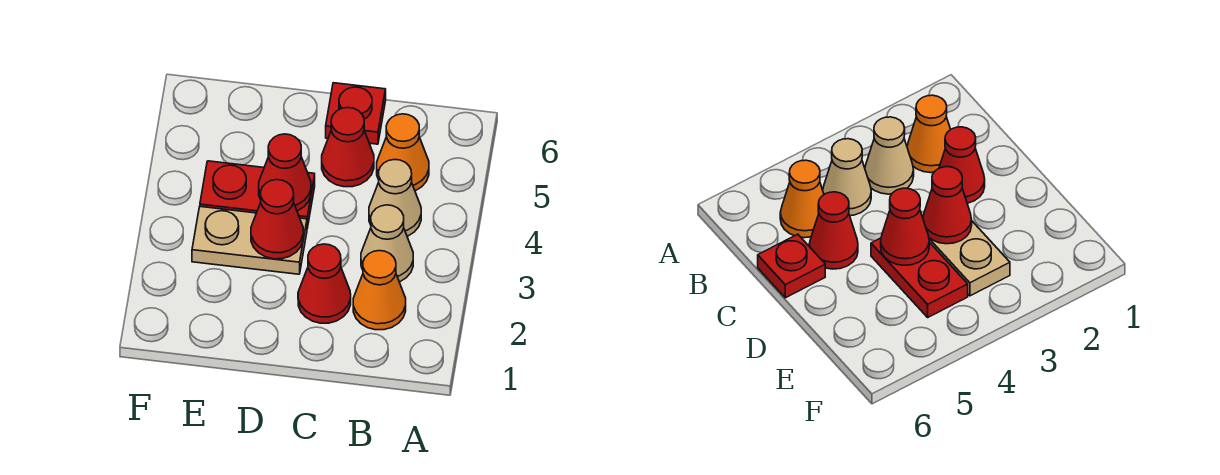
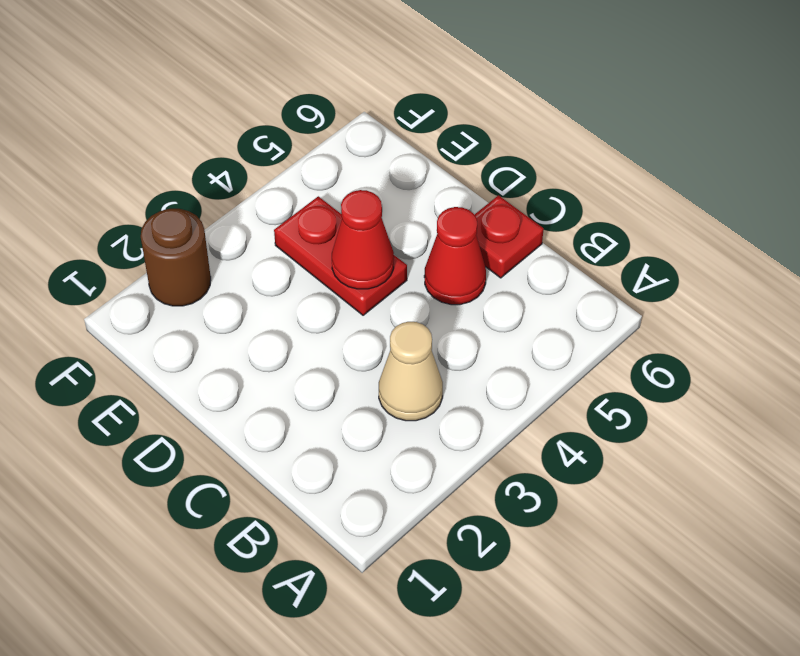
brown round brick F2 level 1 -> none
none -> orange cone B2 level 1
none -> tan cone B4 level 1

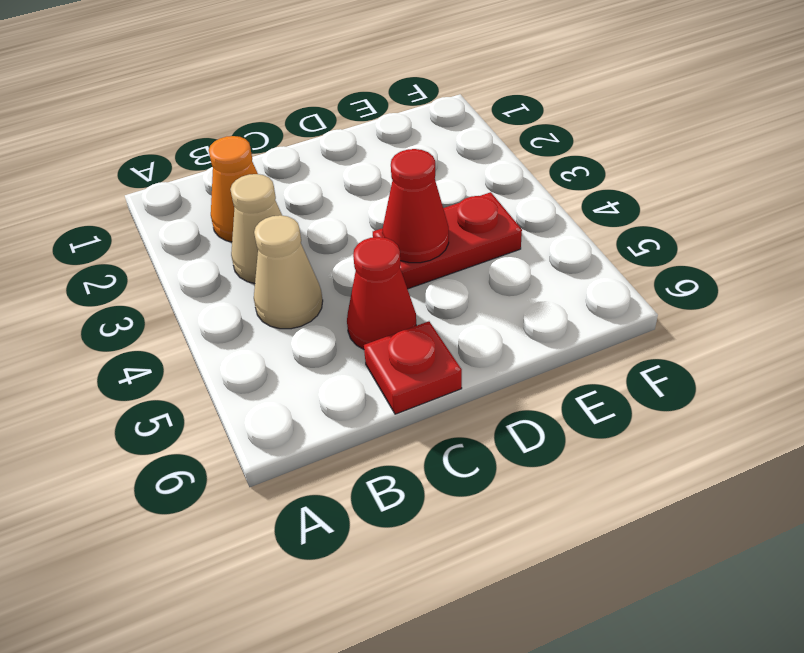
none -> orange cone B5 level 1
none -> red cone C2 level 1

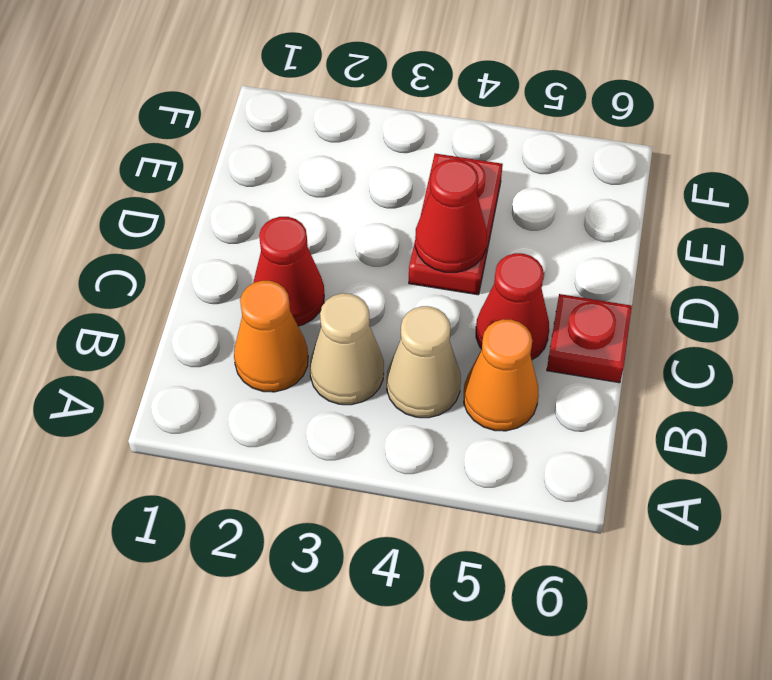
none -> tan plate D3:E3 level 1
none -> red cone D3 level 2

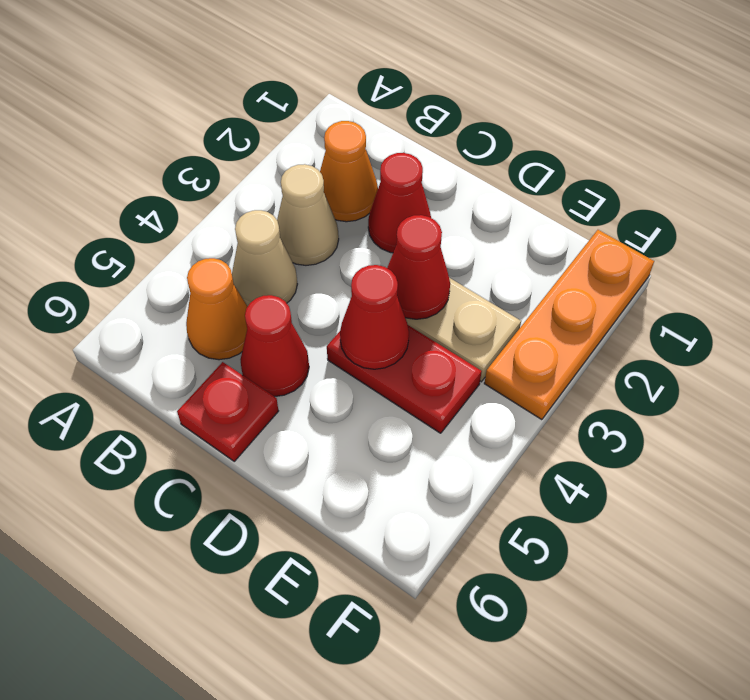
orange plate F1:F3 level 1 -> none

